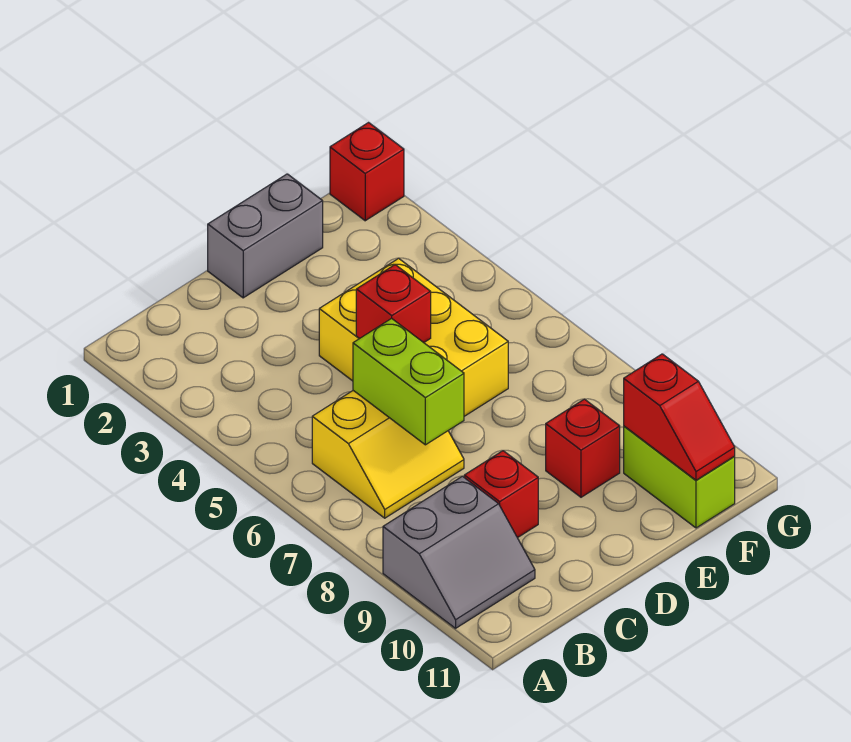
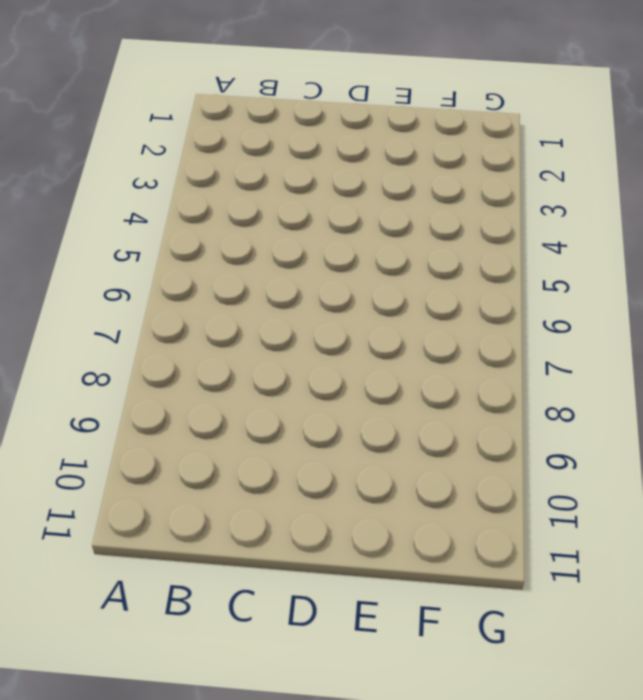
none -> grey slope A9:B10 level 1 top 9
none -> yellow slope B6:C7 level 1 top 6

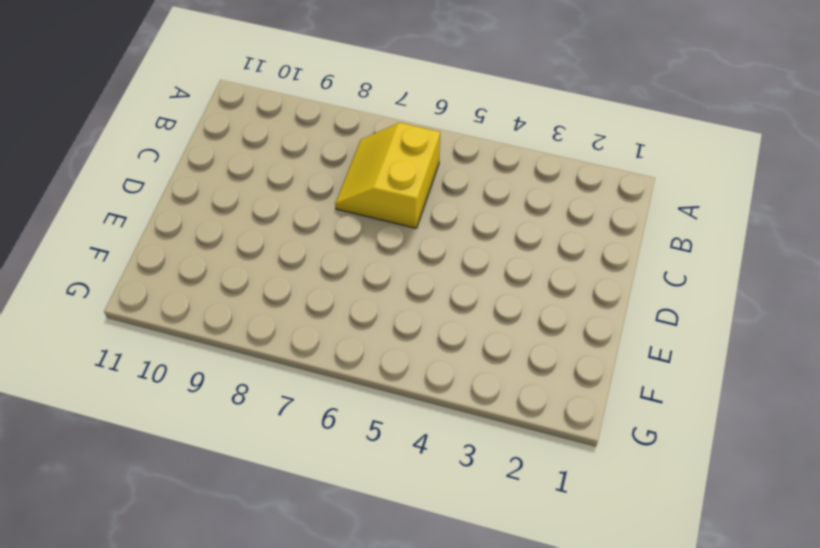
none -> grey slope A9:B10 level 1 top 9
none -> red brick C9 level 1

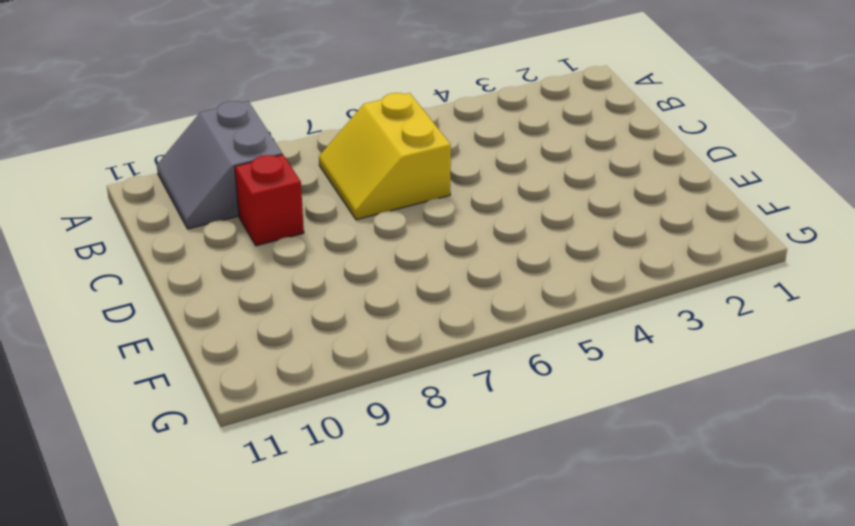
none -> grey brick D1:E1 level 1
none -> yellow brick D4:E6 level 1

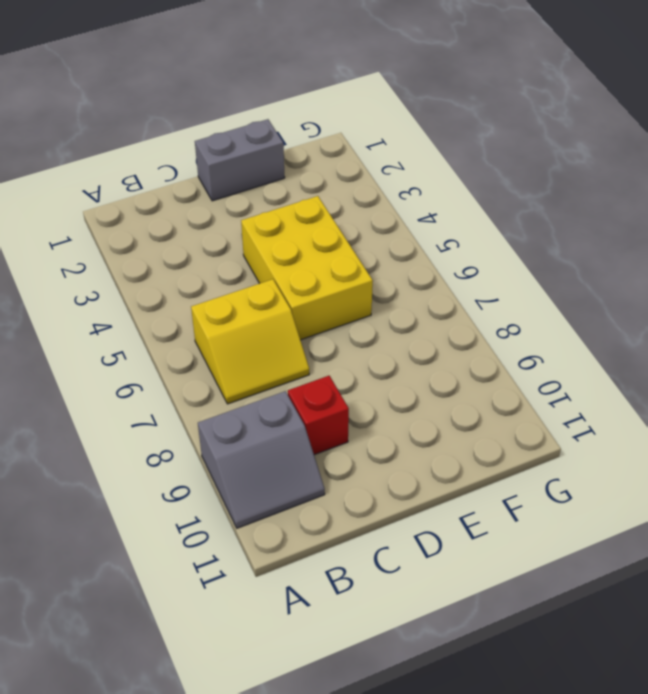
none -> red brick E9 level 1
none -> lime brick F10:F11 level 1

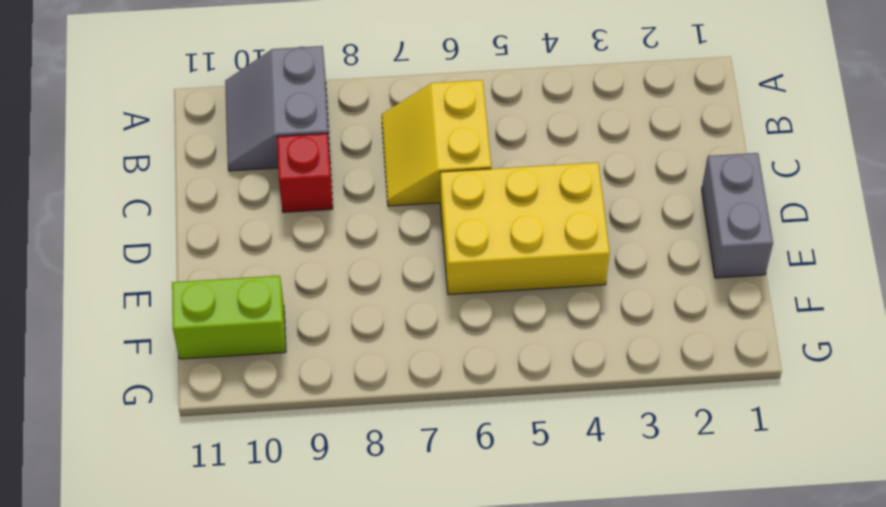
none -> red brick E9 level 1
none -> red brick G1 level 1

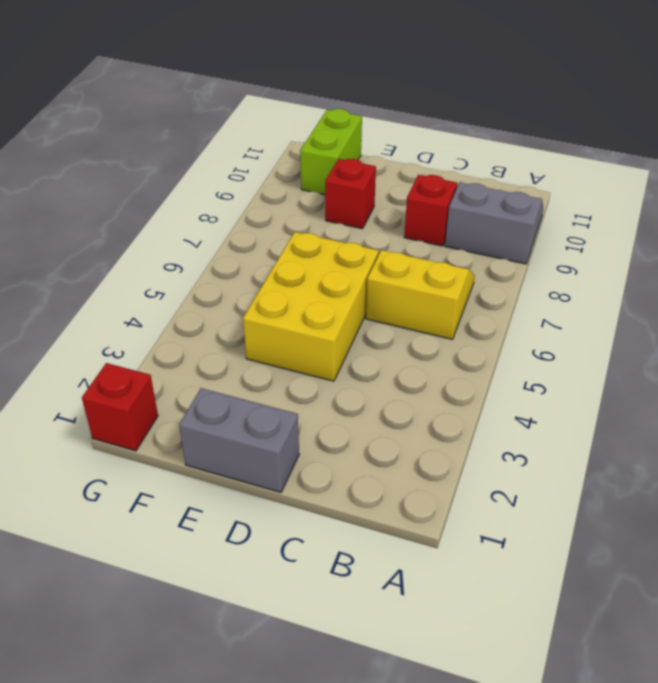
none -> lime brick C6:C7 level 2
none -> red brick D5 level 2

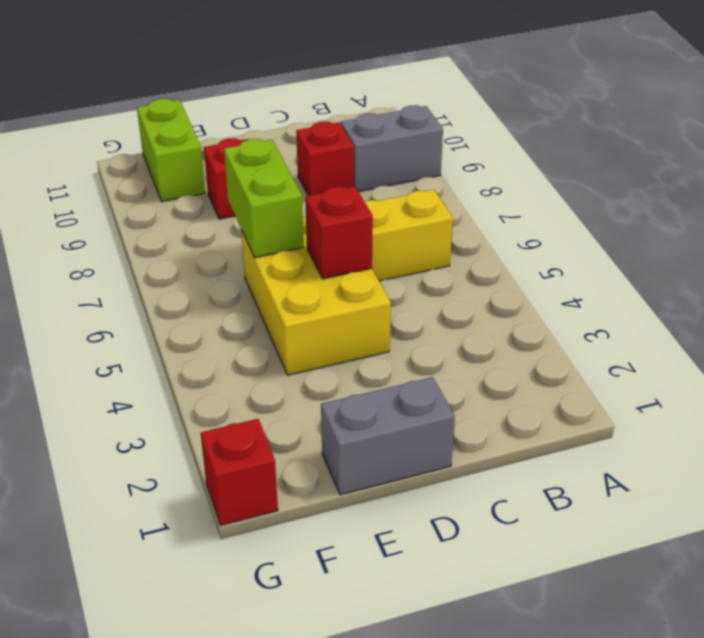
lime brick E6:E7 level 2 -> lime brick C6:C7 level 2
none -> red slope F10:F11 level 2 top 10

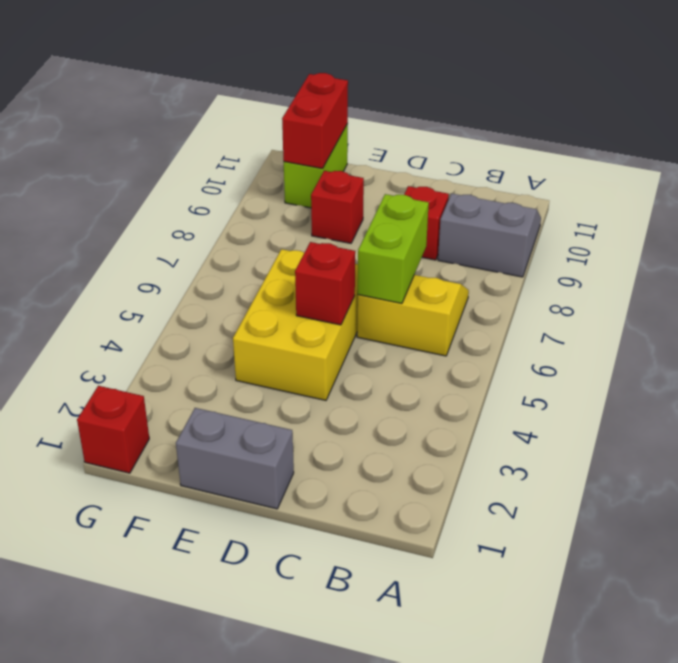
red brick F10:F11 level 2 -> red slope F10:F11 level 2 top 10

